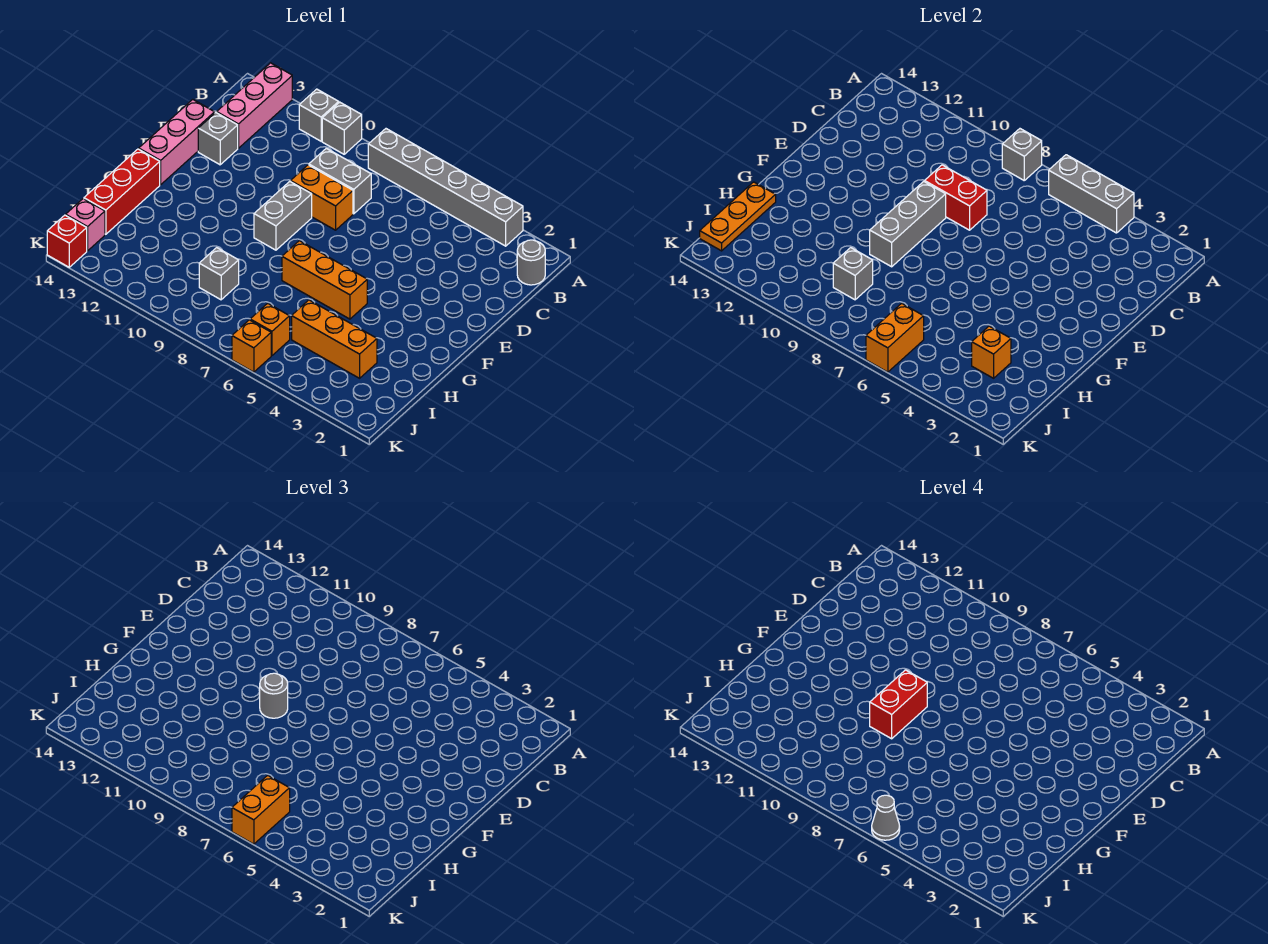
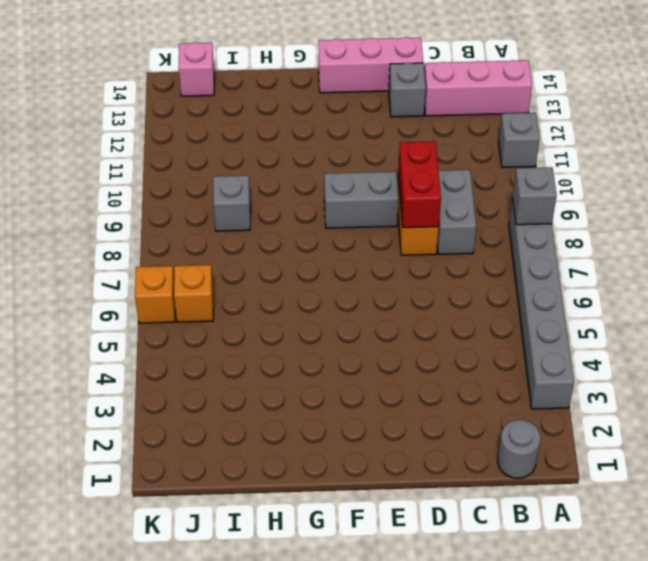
none -> grey brick A10 level 1
none -> orange brick G5:G7 level 1
none -> red brick G14:I14 level 1
none -> orange brick I3:I5 level 1

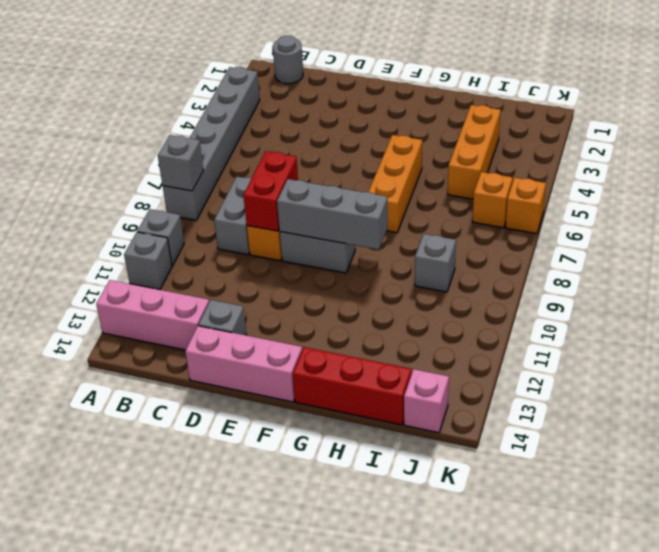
none -> red brick K14 level 1
none -> grey brick A4:A6 level 2
none -> orange plate H14:J14 level 2
none -> orange brick I3 level 2

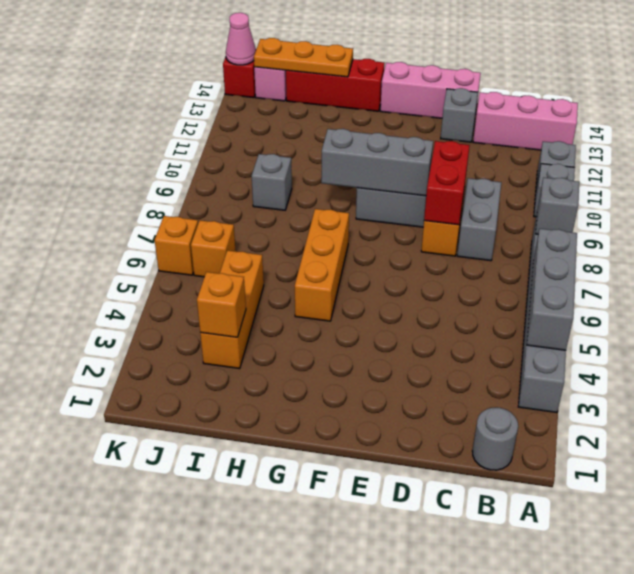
pink cone K14 level 2 -> none
none -> grey brick I9 level 2
none -> orange brick J6:K6 level 2
none -> grey round brick F9 level 3
none -> orange brick J6:K6 level 3

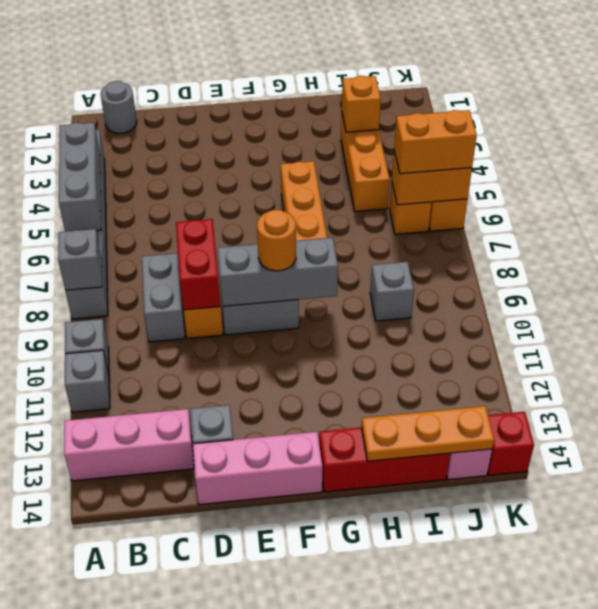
orange round brick F9 level 3 -> grey round brick F9 level 3
none -> grey brick I9 level 2
none -> red brick F9:G9 level 4
none -> grey cone K6 level 4

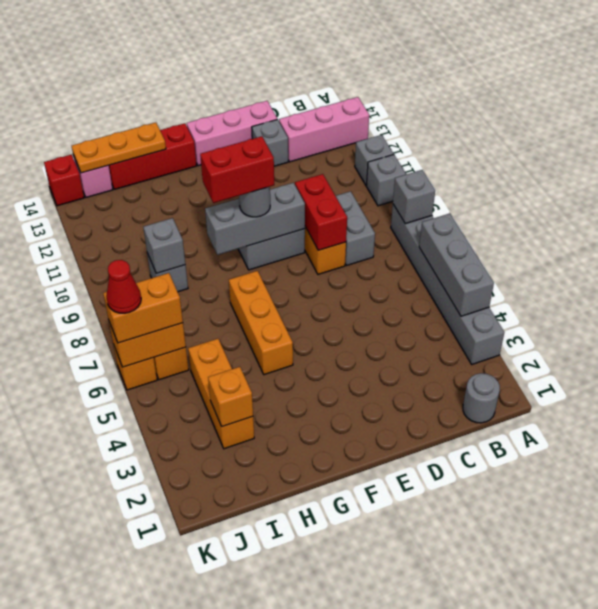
red cone K6 level 4 -> grey cone K6 level 4

